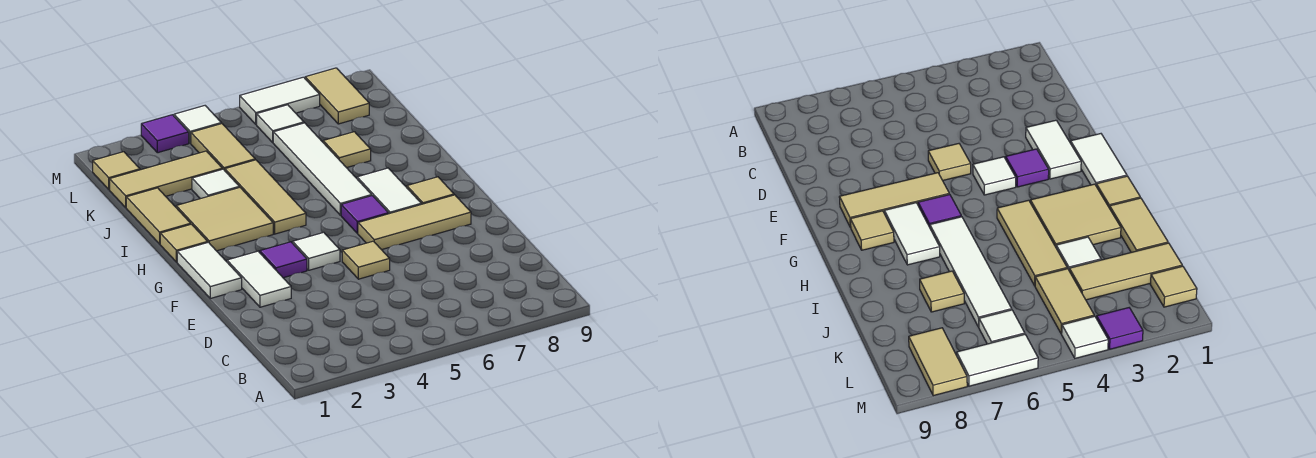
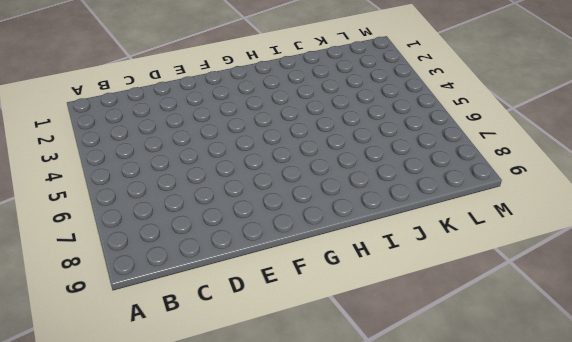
none -> white tile E2:F2 level 1
none -> tan tile E5 level 1
none -> white tile F1:G1 level 1

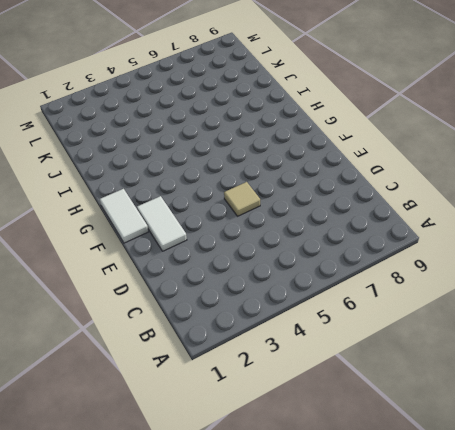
none -> purple tile F3 level 1
none -> white tile F4 level 1
none -> tan tile F6:F8 level 1

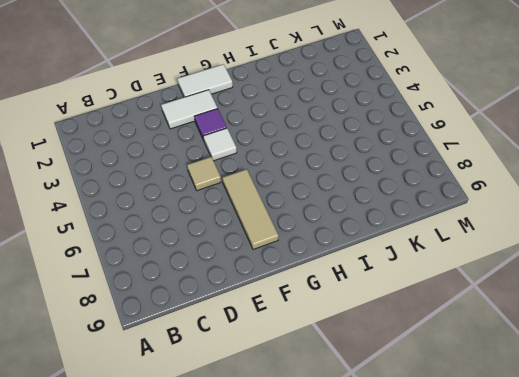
none -> purple tile G6 level 1
none -> white tile G7:H7 level 1
none -> tan tile G8 level 1

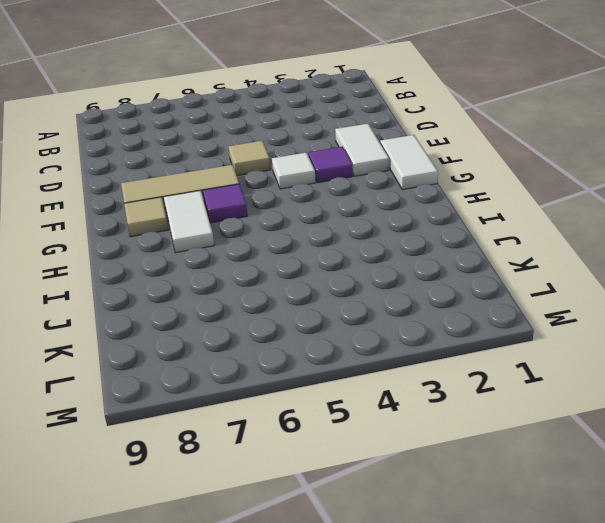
none -> tan tile H1 level 1
none -> tan tile H2:I3 level 1
none -> tan tile H4:J4 level 1

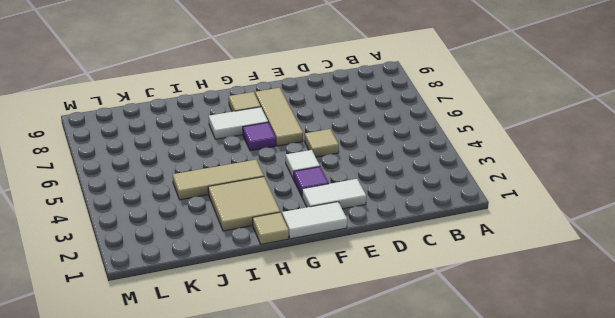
none -> white tile H6:K6 level 1
none -> tan tile I1:J1 level 1
none -> white tile J3 level 1

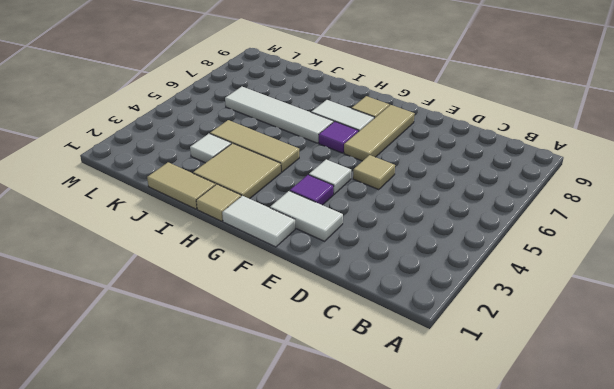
none -> tan tile J7 level 1
none -> tan tile K1:K3 level 1
none -> tan tile K4:L4 level 1

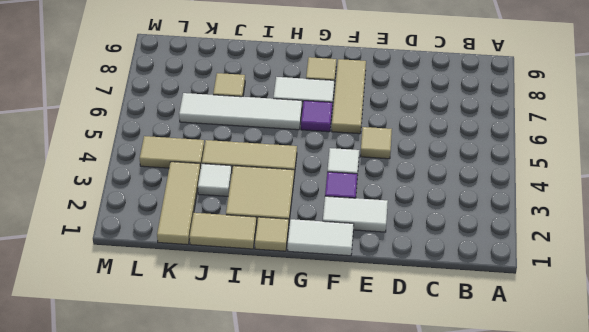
none -> tan tile L1 level 1
none -> white tile L6 level 1
none -> tan tile L8:M8 level 1

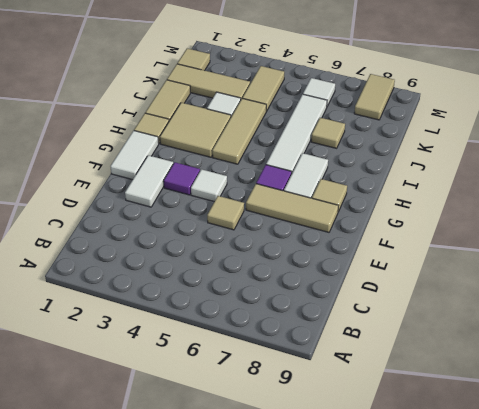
none -> purple tile M3 level 1
none -> white tile M4 level 1
none -> white tile M6:M7 level 1

